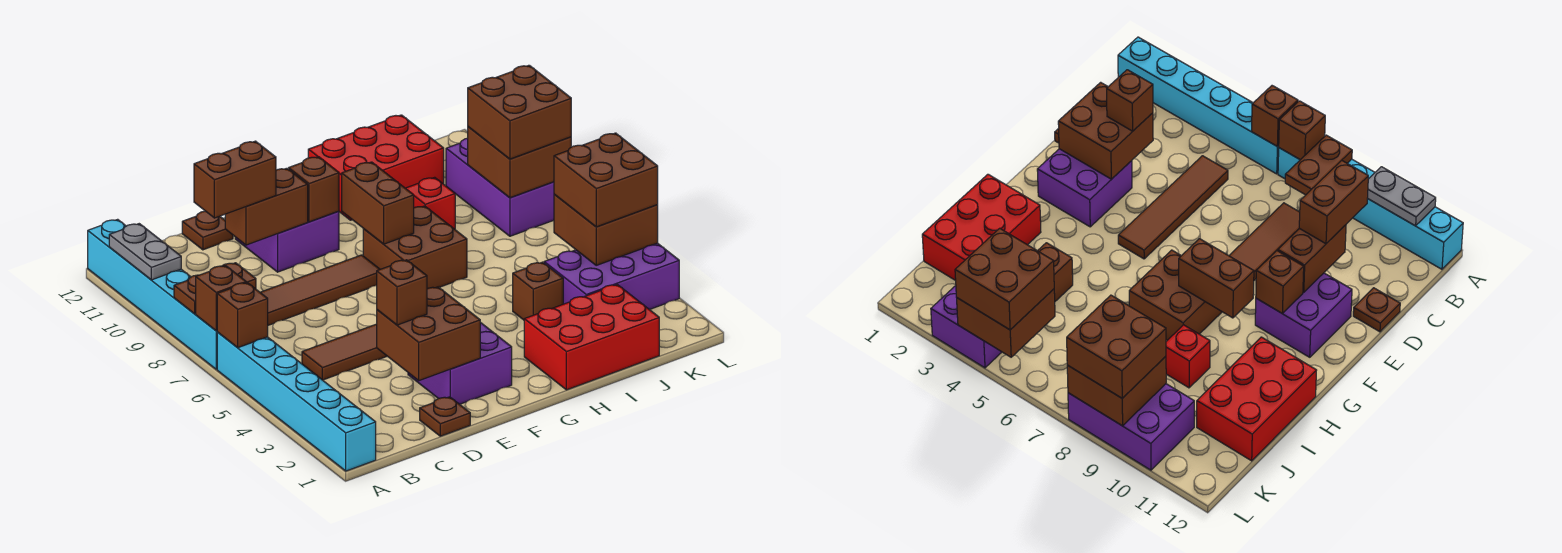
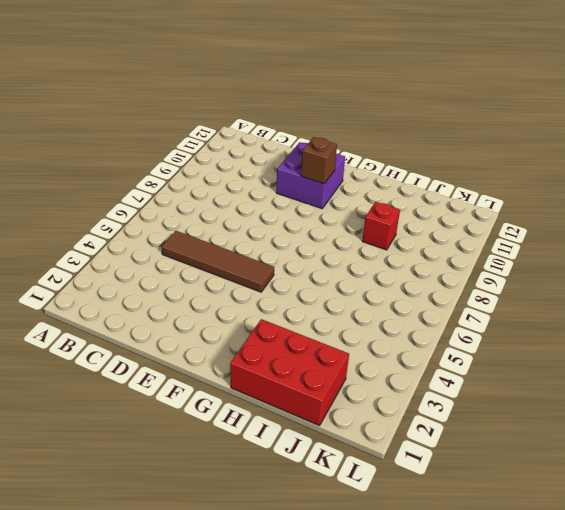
none -> cyan brick A1:A6 level 1
none -> cyan brick A7:A12 level 1
none -> brown tile C8:F8 level 1

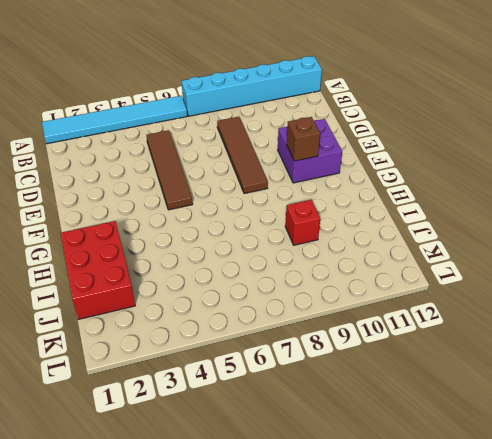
cyan tile A1:A6 level 1 -> cyan brick A1:A6 level 1
none -> brown plate D1 level 1
none -> brown plate D12 level 1
none -> purple brick E2:F3 level 1

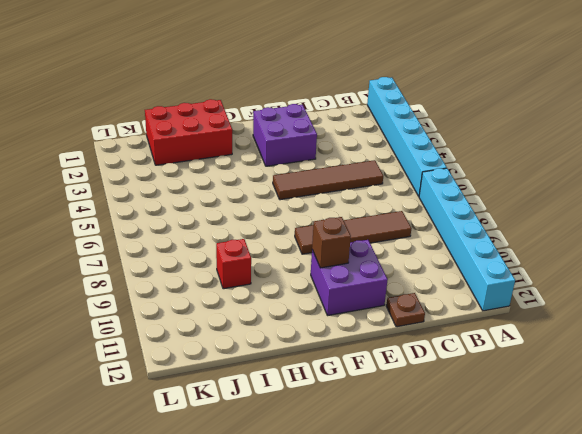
none -> brown plate D1 level 1
none -> brown brick G7:H8 level 1
none -> red brick H11:J12 level 1

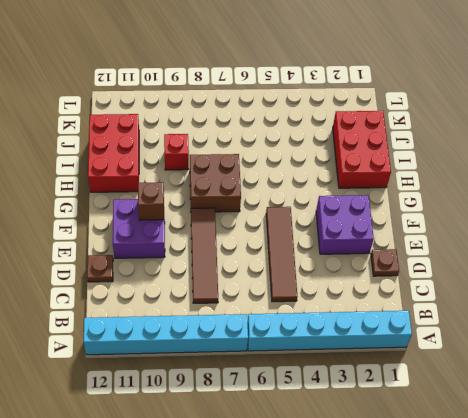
none -> brown brick I4 level 1
none -> purple brick J3:L4 level 1
none -> purple brick K8:L10 level 1

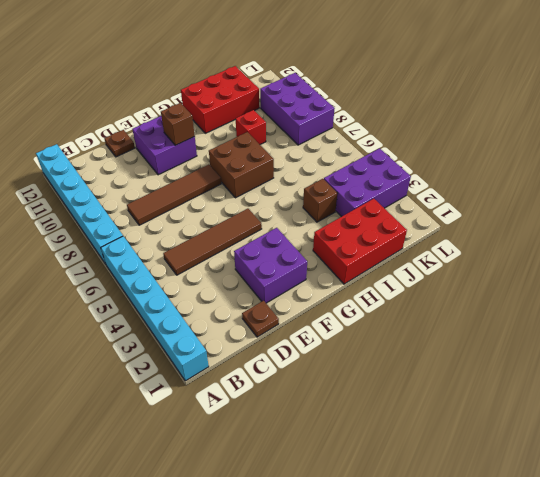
none -> brown brick A6 level 2
none -> brown brick A7 level 2
none -> brown plate A8:B8 level 2

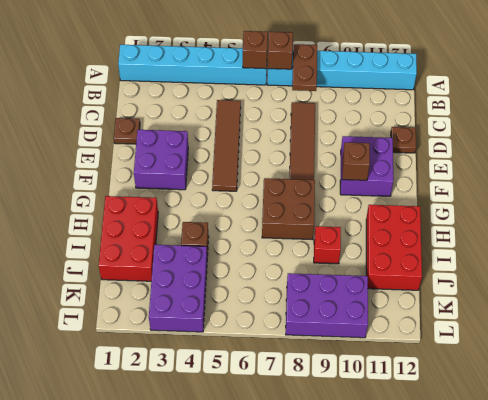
none -> grey plate A10:A11 level 2
none -> brown brick D2:E3 level 2
none -> brown brick D10:E10 level 2

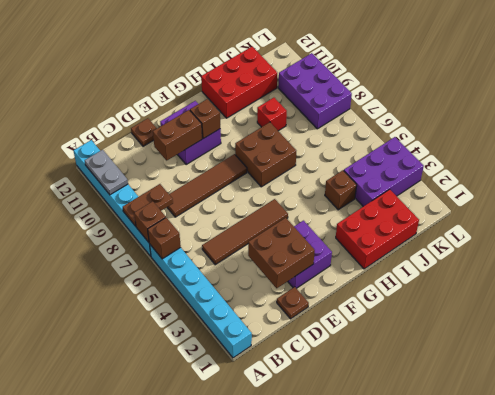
none -> brown brick G8:G9 level 2
none -> brown brick K4:L5 level 2
none -> brown brick K8:L9 level 2

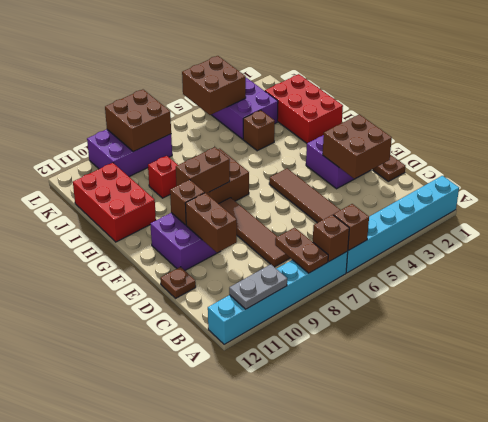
none -> brown brick C10:D10 level 3
none -> brown brick D3 level 3
none -> brown brick K4:L5 level 3

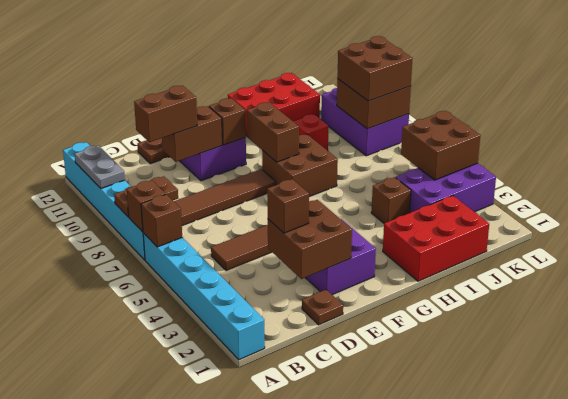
none -> brown brick K4:L5 level 3

